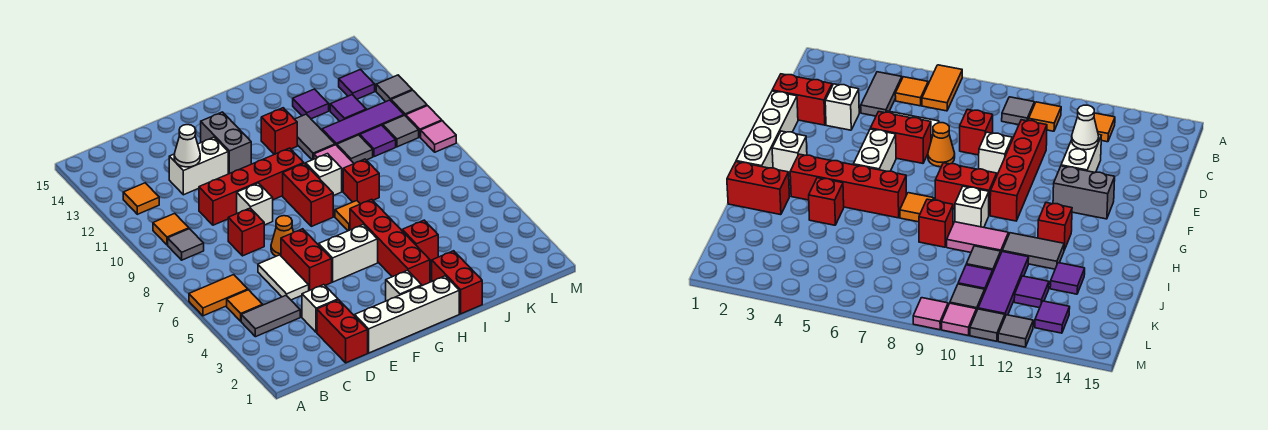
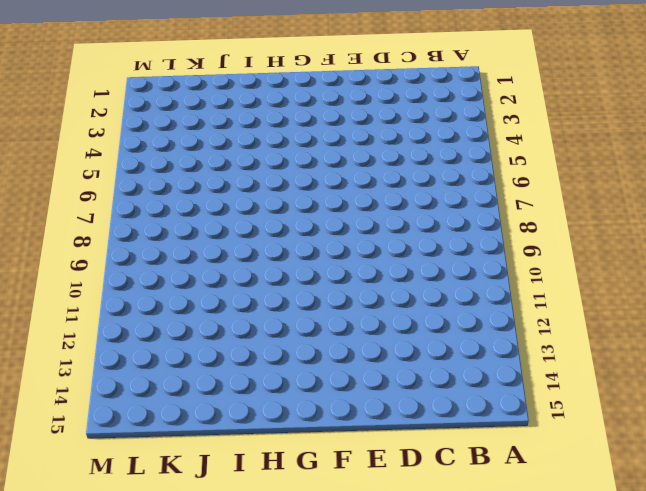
none -> orange tile A6:B6 level 1
none -> grey tile B4:C4 level 1
none -> orange tile B5 level 1
none -> grey tile B9 level 1

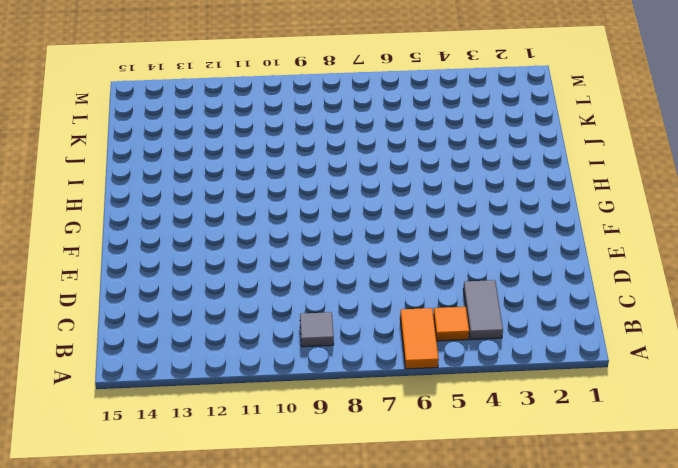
none -> orange tile B10 level 1
none -> orange tile B12 level 1
none -> red brick D1:D2 level 1
none -> white brick D3 level 1

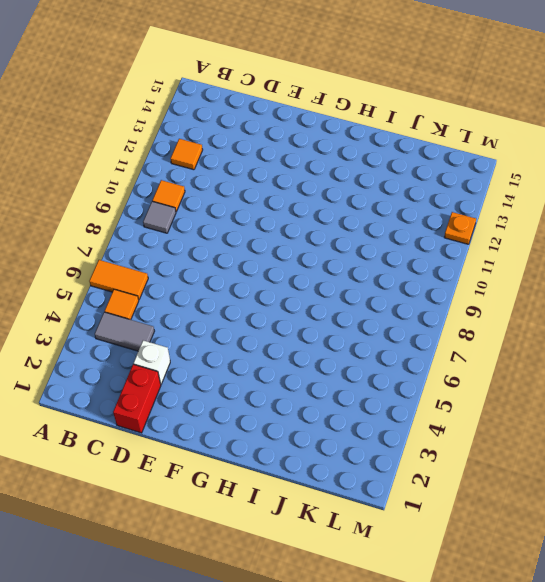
orange plate M12 level 1 -> grey tile M12 level 1
none -> white tile D5:D6 level 1
none -> red brick D8 level 1
none -> red brick D10:G10 level 1
none -> white brick D12:E12 level 1

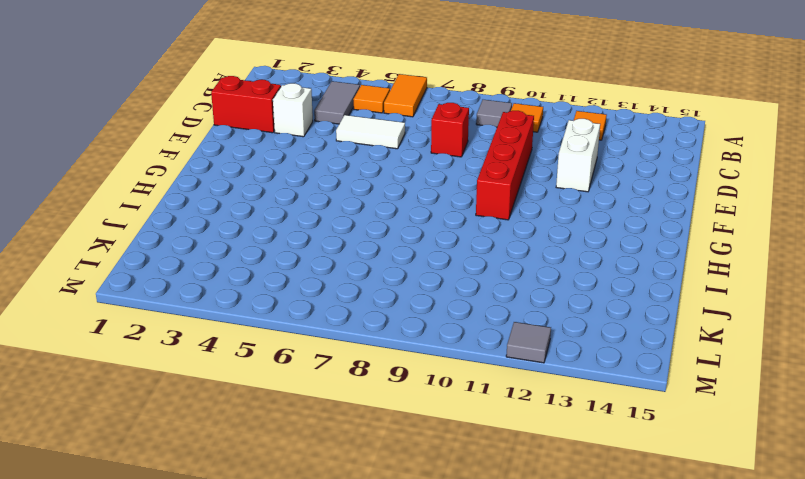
none -> white brick E1:H1 level 1
none -> red brick E5:E6 level 1
none -> orange cone E7 level 1
none -> white brick E9 level 1

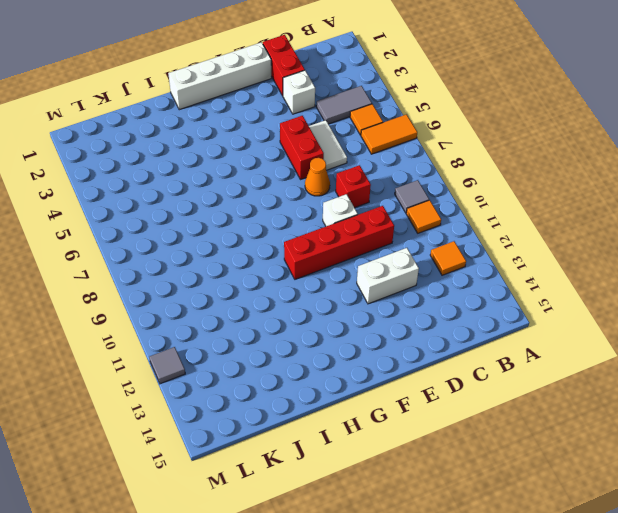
none -> white brick F5:G5 level 1
none -> grey brick F12:F13 level 1
none -> white brick G2 level 1
none -> red brick G8:G9 level 1

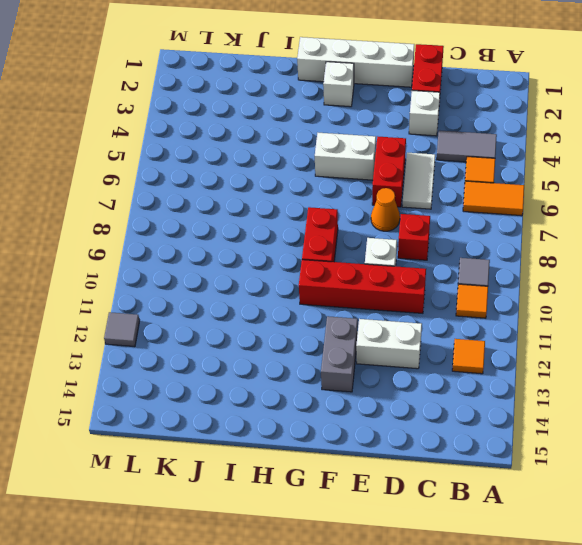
none -> red brick H3:H6 level 1
none -> orange tile H7 level 1
none -> white brick H9 level 1
none -> red brick H12 level 1

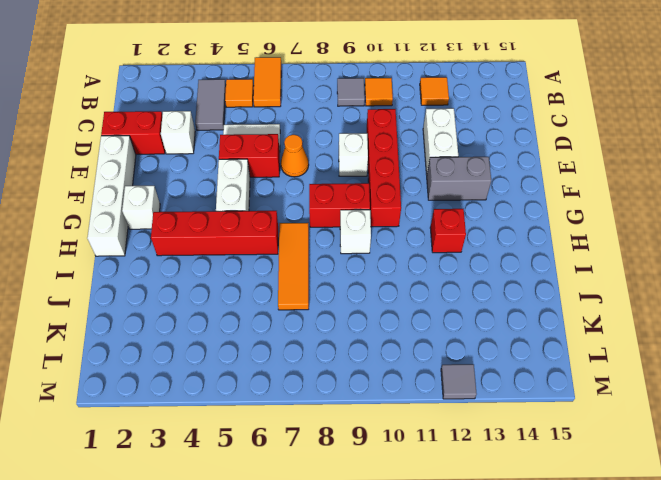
orange tile H7:J7 level 1 -> orange tile H7 level 1
none -> red brick D8 level 1
none -> red brick I1:I2 level 1
none -> red brick I4 level 1
none -> red brick I8 level 1

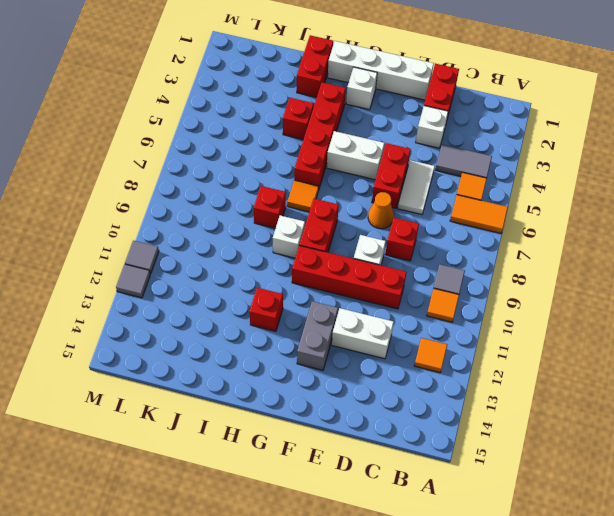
none -> pink tile I9:I10 level 1
none -> grey tile I11:I12 level 1
none -> grey tile J10 level 1
none -> purple tile J11:L11 level 1

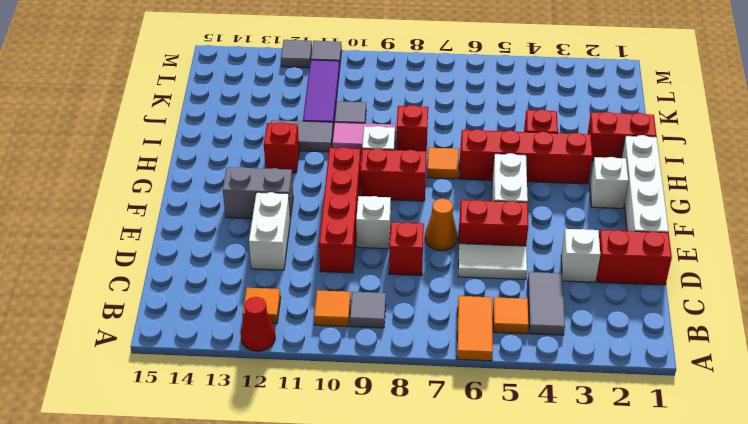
red cone A12 level 1 -> none
none -> purple tile J13 level 1
none -> purple tile K10 level 1
none -> purple tile K12 level 1
none -> grey tile L10 level 1

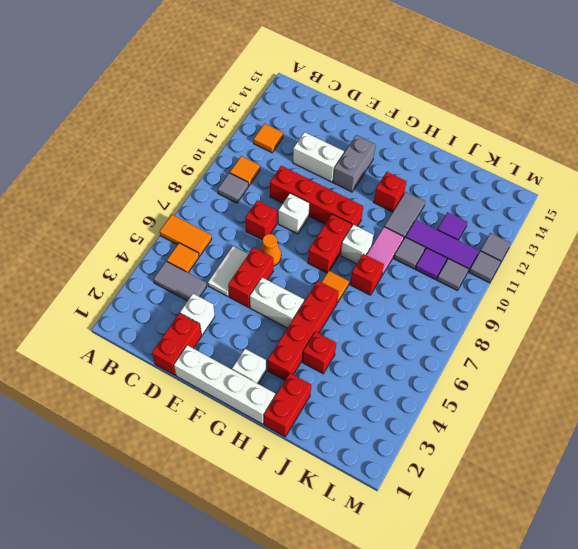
none -> purple tile J13 level 1
none -> purple tile L13 level 1
none -> pink tile M9 level 1
none -> pink tile M10 level 1

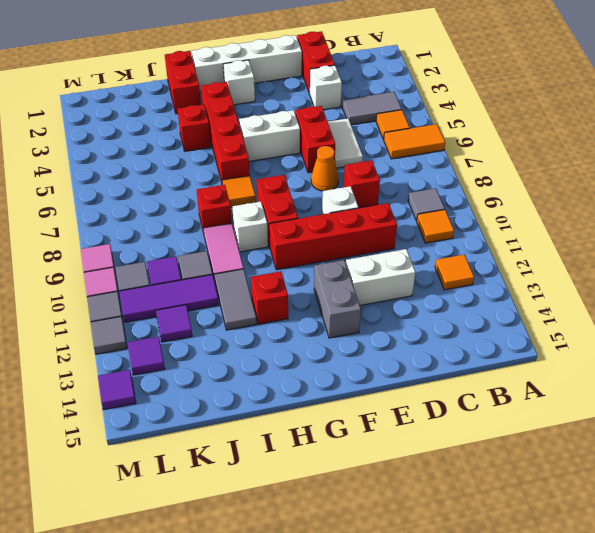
purple tile M14 level 1 -> purple tile J13 level 1
none -> white cone D12 level 2

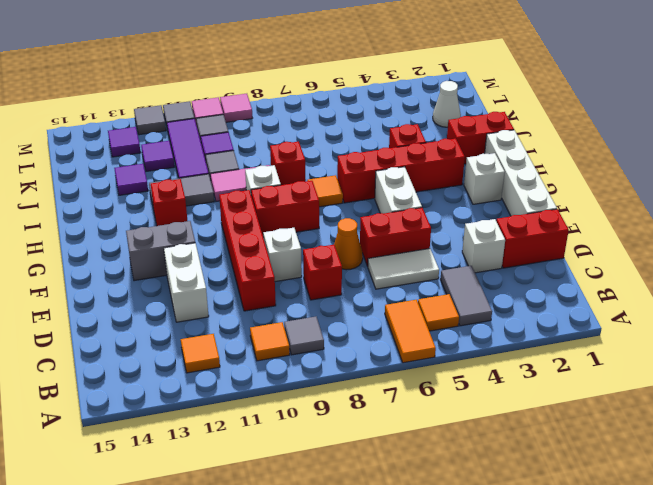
white cone K2 level 1 -> white cone D12 level 2

